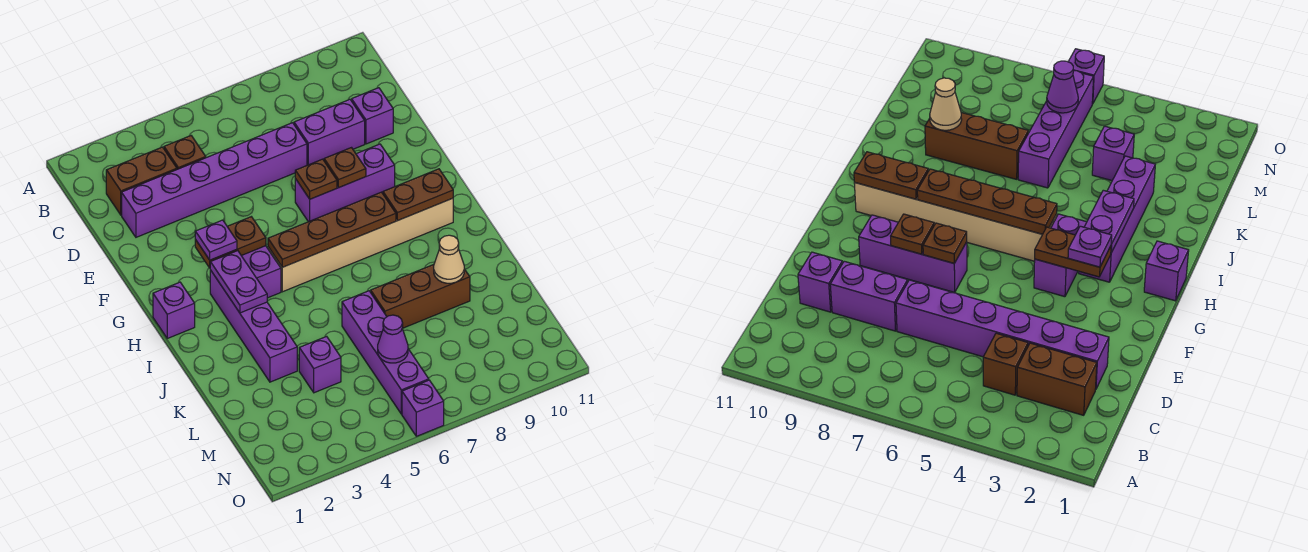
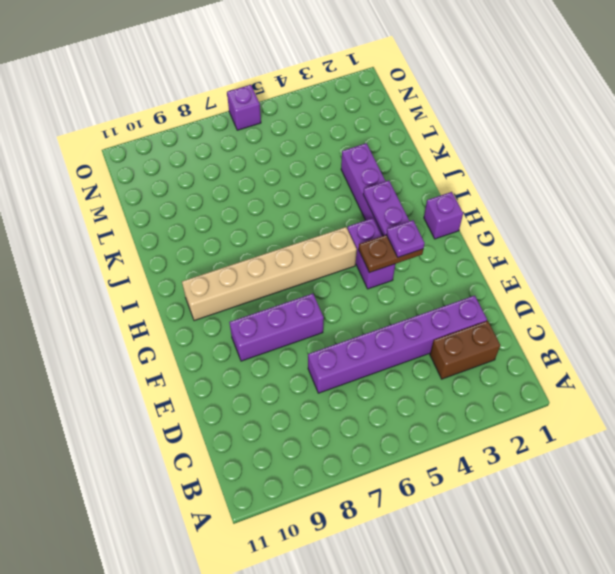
none -> brown brick C4 level 1
none -> purple brick D8:D9 level 1
none -> purple brick D10 level 1

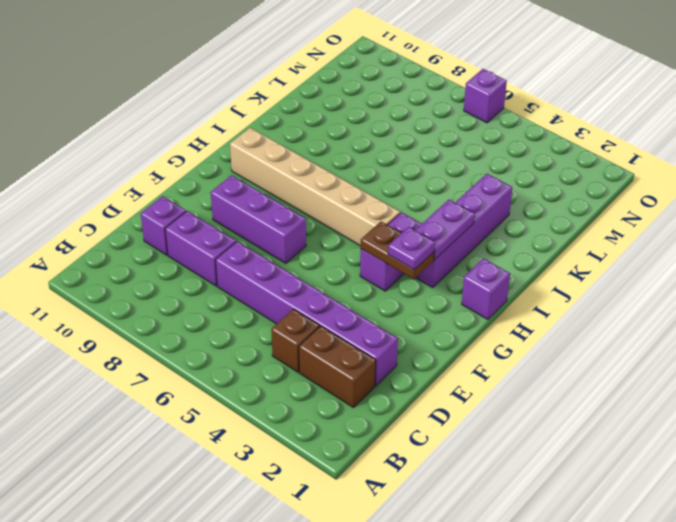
none -> purple brick K6:N6 level 1
none -> brown brick K7:K9 level 1
none -> purple brick L4 level 1

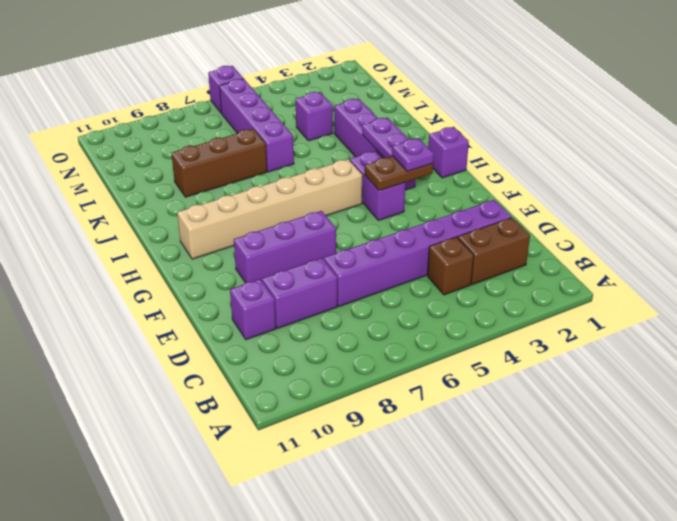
none -> brown plate F7 level 2
none -> brown plate F8 level 2
none -> brown plate H5:H8 level 2

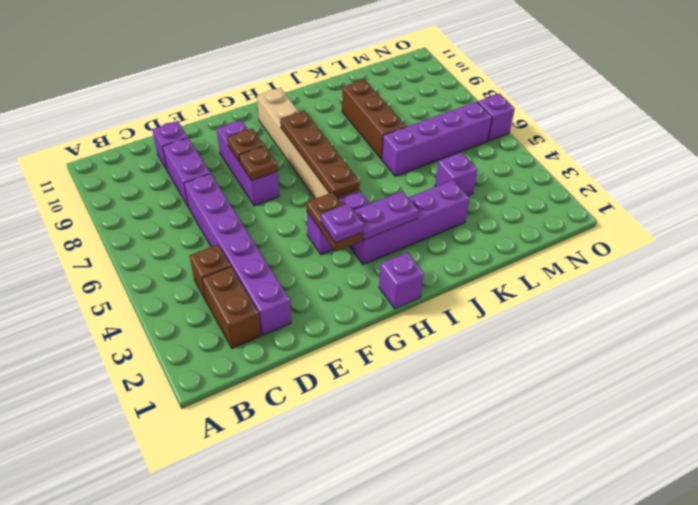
none -> brown plate H9:H10 level 2
none -> tan cone K9 level 2
none -> purple cone M6 level 2

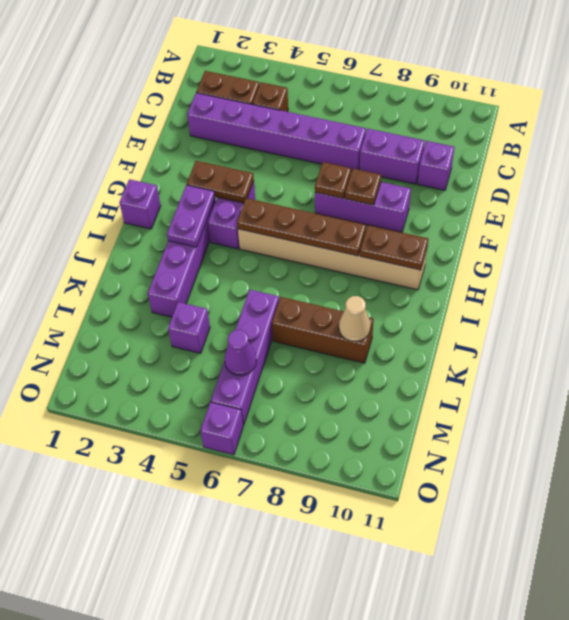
none -> purple plate G3 level 3

